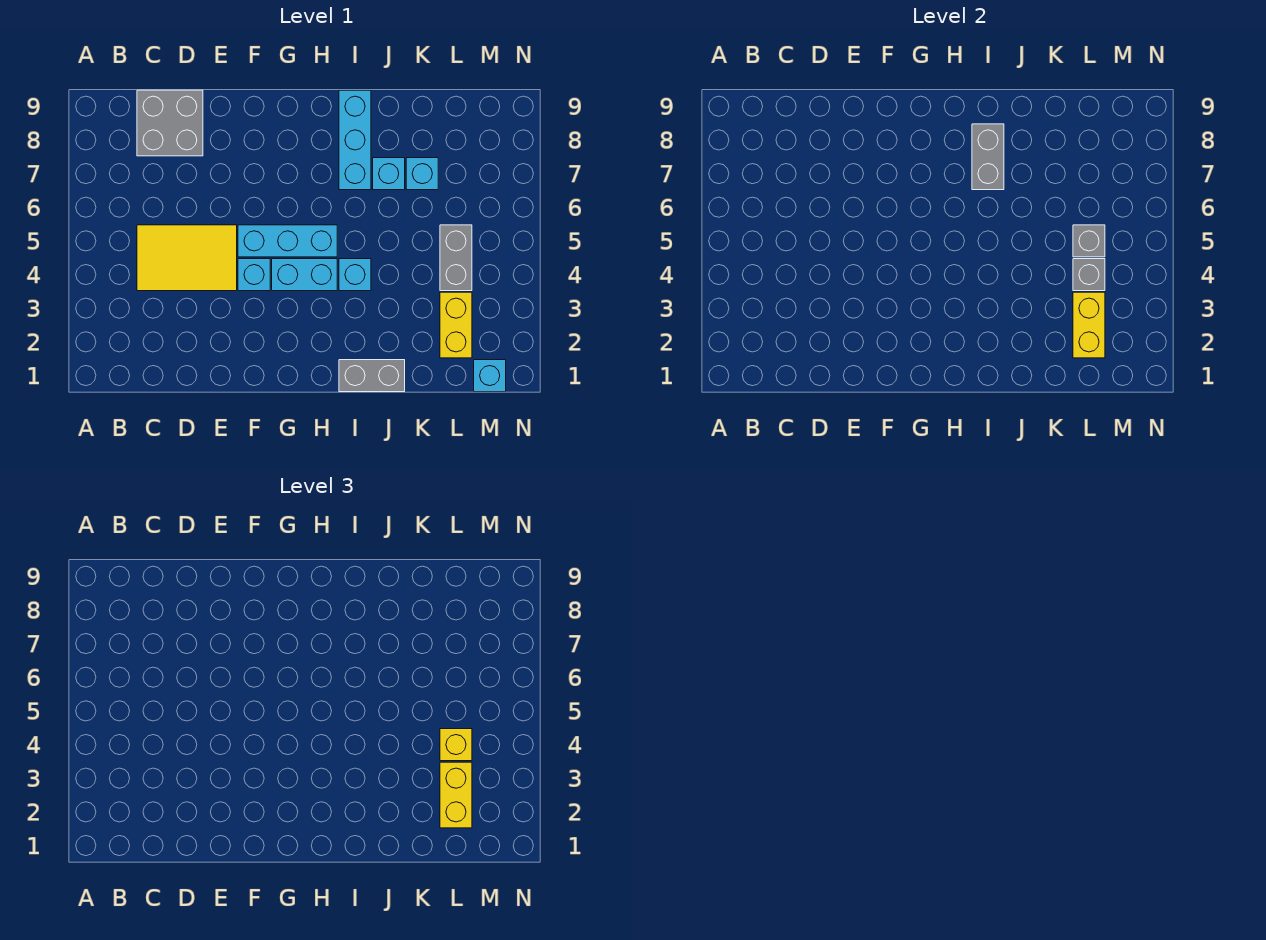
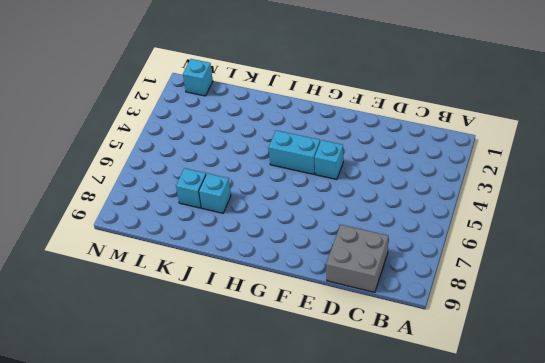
none -> yellow tile C4:E5 level 1
none -> cyan brick F5:H5 level 1
none -> grey brick I1:J1 level 1

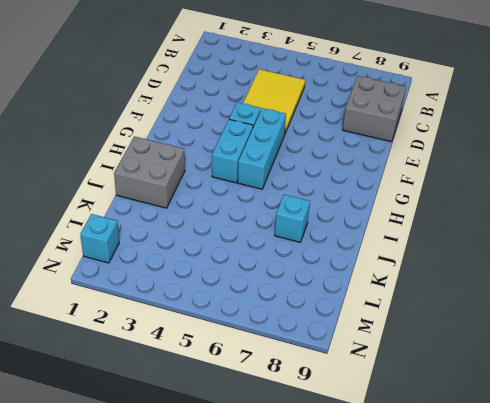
grey brick I1:J2 level 1 -> grey brick I1:J1 level 1
none -> cyan brick I4 level 1
none -> cyan brick I7:I9 level 1
none -> cyan brick K7 level 1

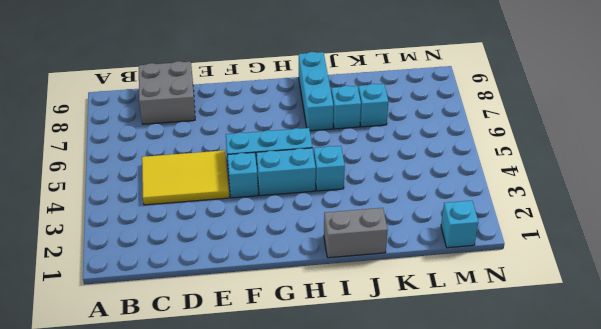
none -> yellow brick L2:L3 level 1
none -> grey brick L4:L5 level 1
none -> grey brick I7:I8 level 2

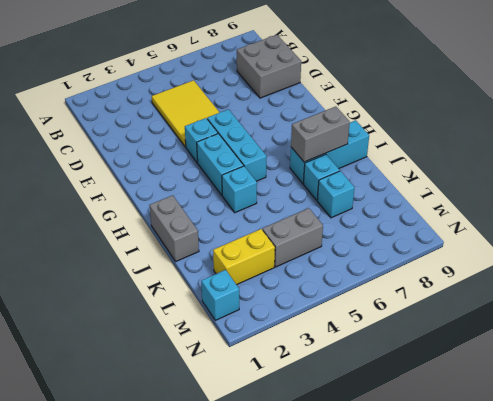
none -> yellow brick L2:L3 level 2
none -> grey brick L4 level 2
none -> grey brick L5 level 2

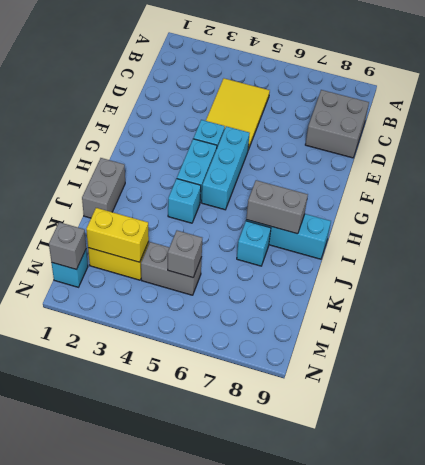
grey brick M1 level 2 -> grey brick L4 level 2
none -> cyan brick K7 level 1
none -> yellow brick L2:L3 level 3
none -> yellow brick L4 level 3

